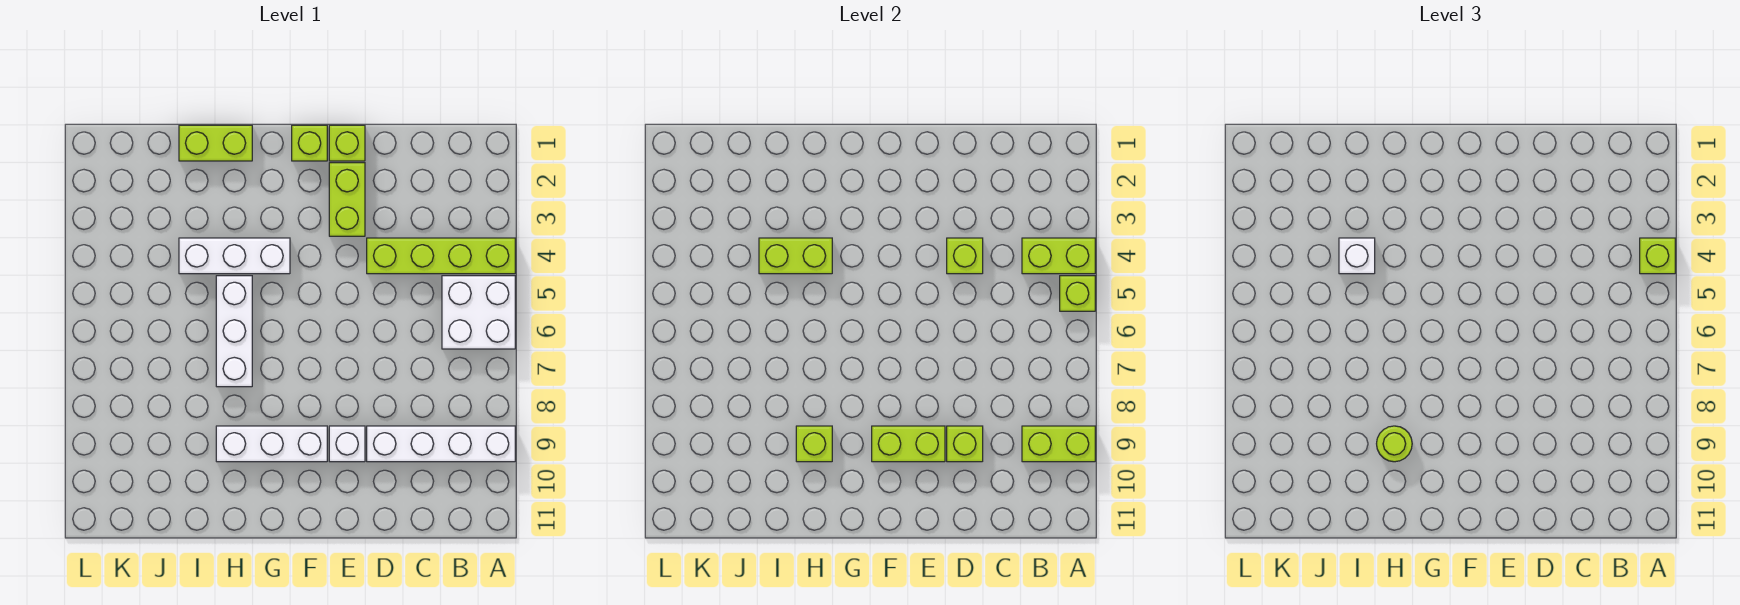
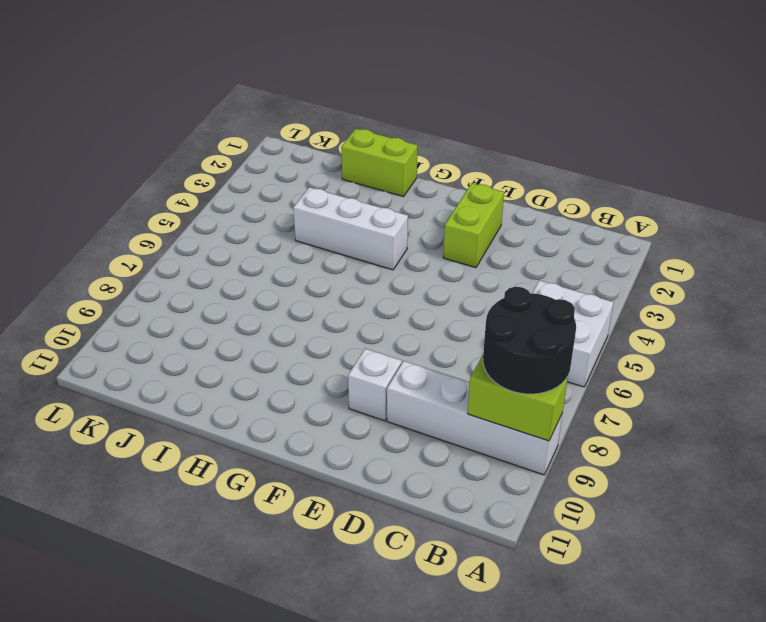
black round brick A8:B9 level 3 -> none
none -> lime brick A4:D4 level 1
none -> lime brick E1 level 1
none -> lime brick F1 level 1

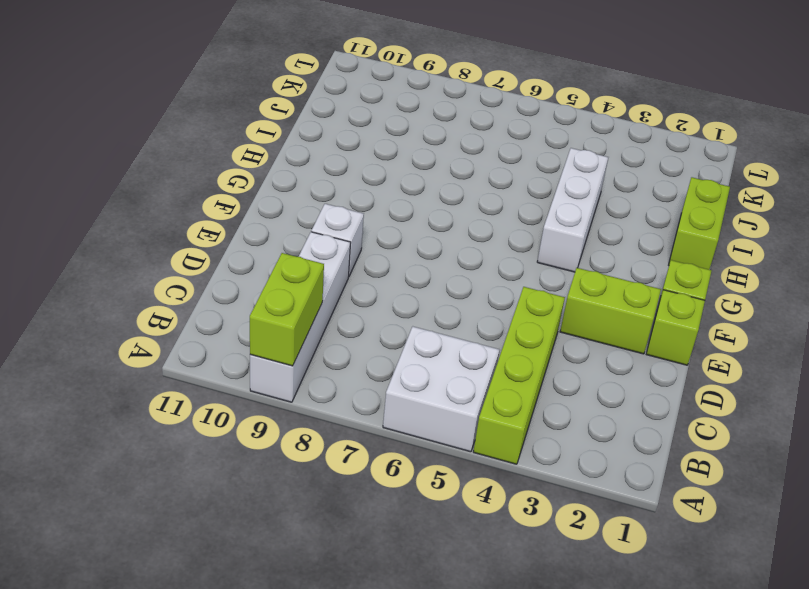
none -> white brick F9:H9 level 1
none -> white brick H5:H7 level 1
none -> lime brick A4:B4 level 2

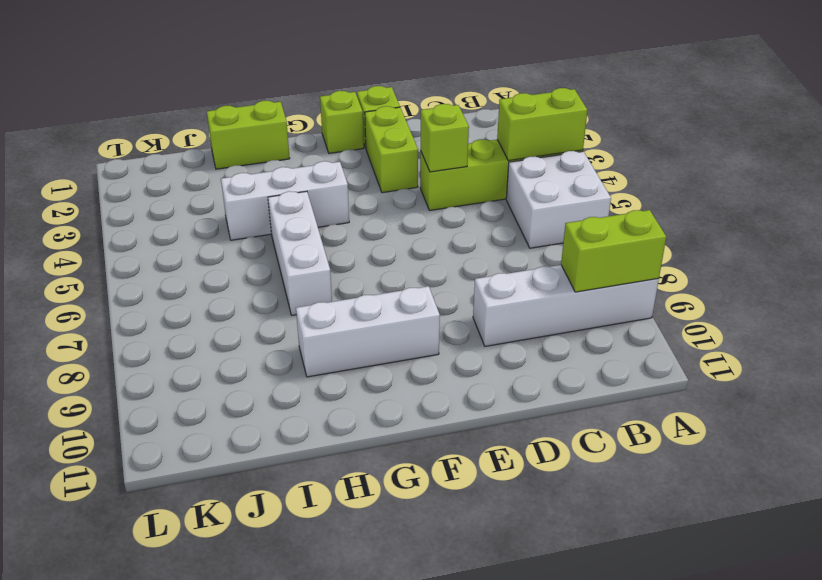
none -> white brick E9 level 1
none -> lime brick A5 level 2
none -> lime brick D9 level 2

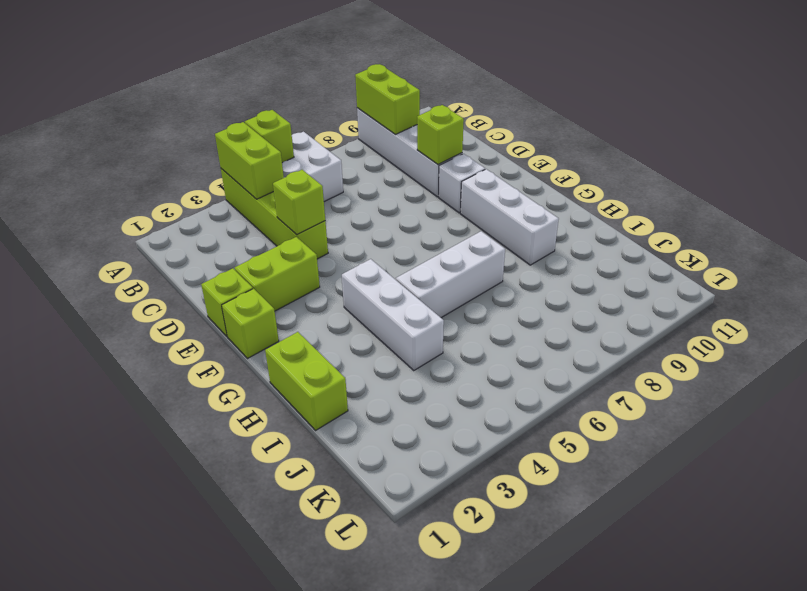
none -> lime brick E9:F9 level 2
none -> lime brick H4:I4 level 2
none -> lime brick H9 level 2

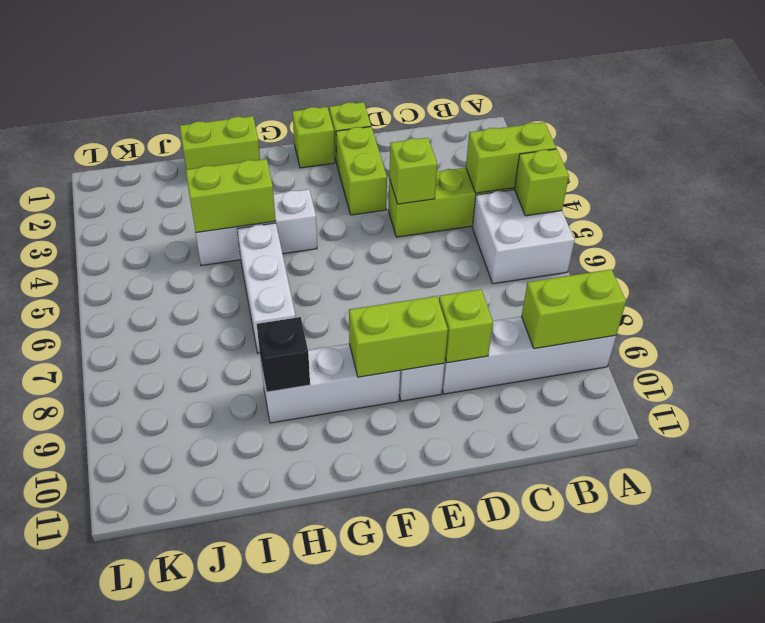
black brick H9 level 2 -> lime brick H9 level 2
none -> lime brick A4 level 3
none -> lime round brick H9 level 3
none -> white brick I4 level 3

